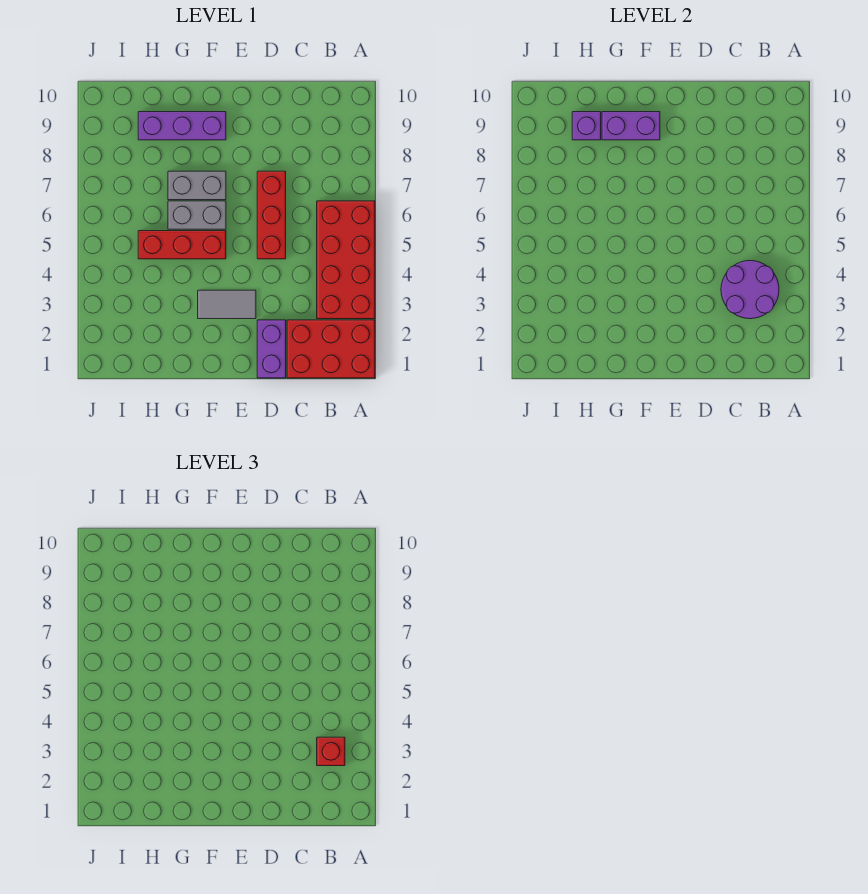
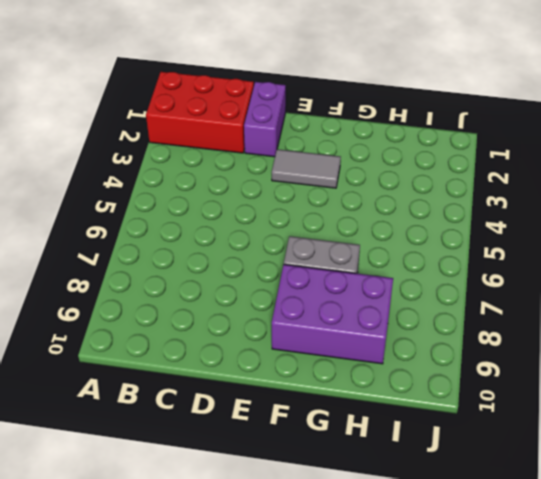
purple brick F8:H9 level 1 -> purple brick F9:H9 level 1
none -> red brick A3:B6 level 1
none -> red brick D5:D7 level 1
none -> red brick F5:H5 level 1

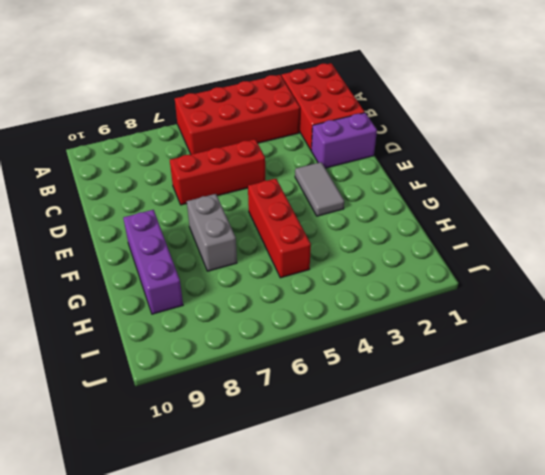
none -> grey brick F6:G6 level 1
none -> purple round brick B3:C4 level 2
none -> purple brick F9:G9 level 2

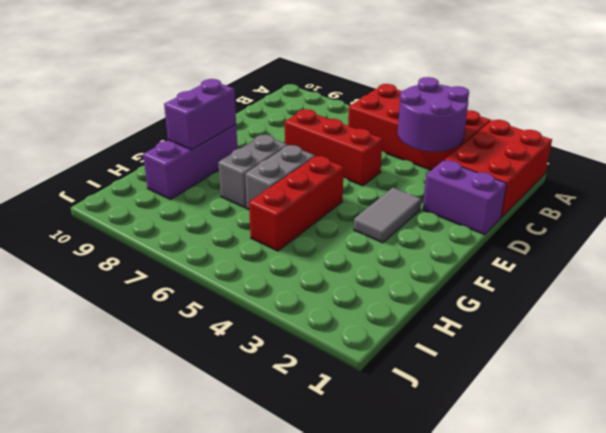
none -> purple brick H9 level 2
none -> red brick B3 level 3

